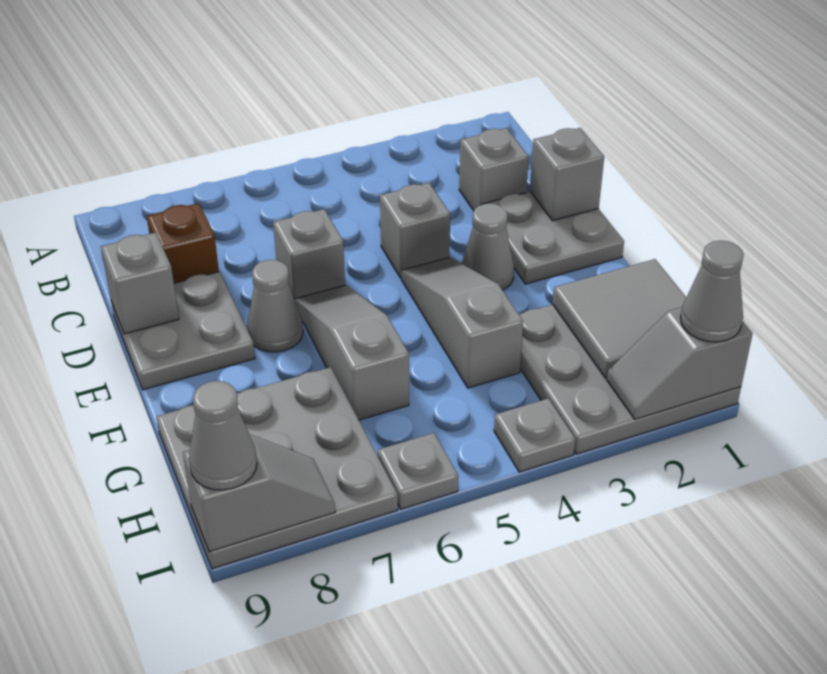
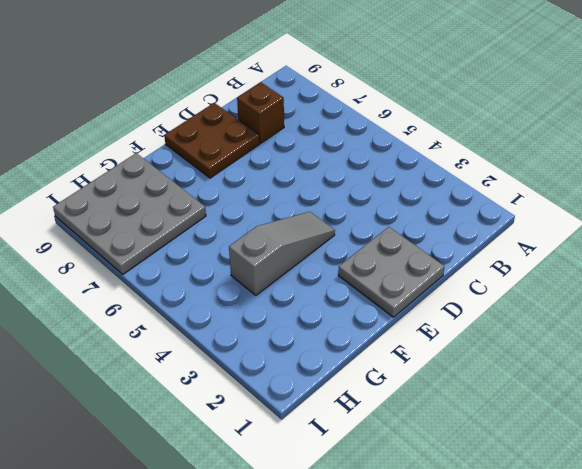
brown plate D8:E9 level 1 -> grey plate D8:E9 level 1
none -> grey brick C2 level 1
none -> grey brick D4 level 1
none -> grey brick D6 level 1

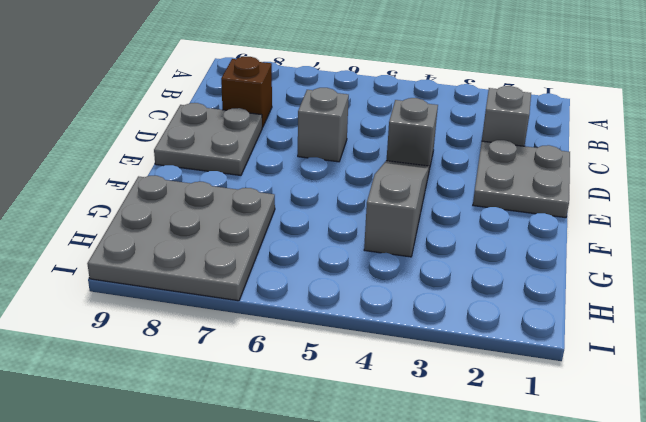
none -> grey cone E3 level 1
none -> grey slope E6:G6 level 1 top G
none -> grey cone E7 level 1

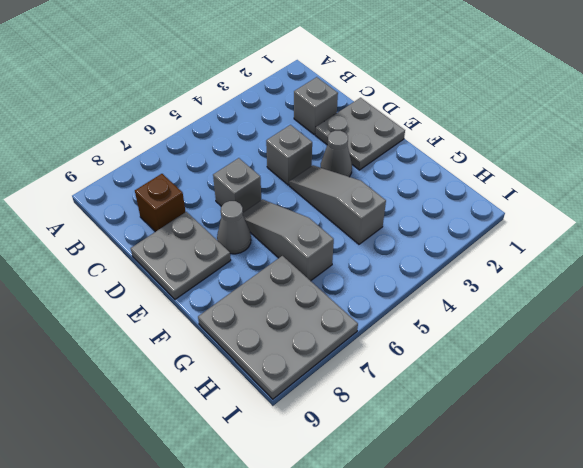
none -> grey plate G1:I3 level 1
none -> grey plate I4 level 1
none -> grey plate I6 level 1

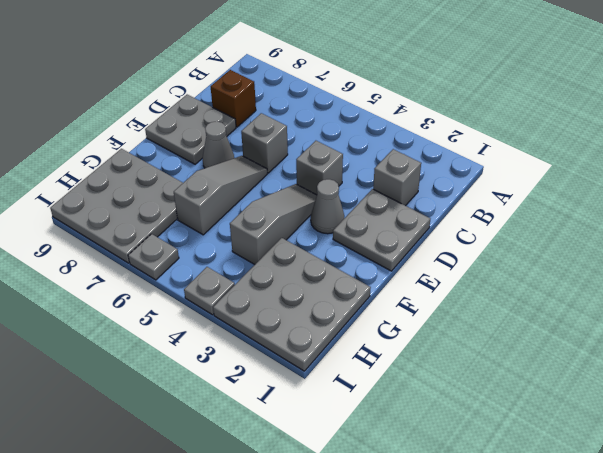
none -> grey brick D1 level 2
none -> grey brick D9 level 2
none -> grey tile G1:H2 level 2

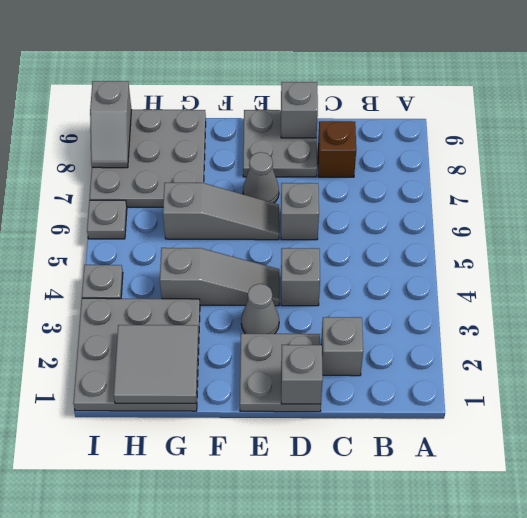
none -> grey slope I1:I2 level 2 top 1
none -> grey cone I1 level 3
none -> grey cone I9 level 3

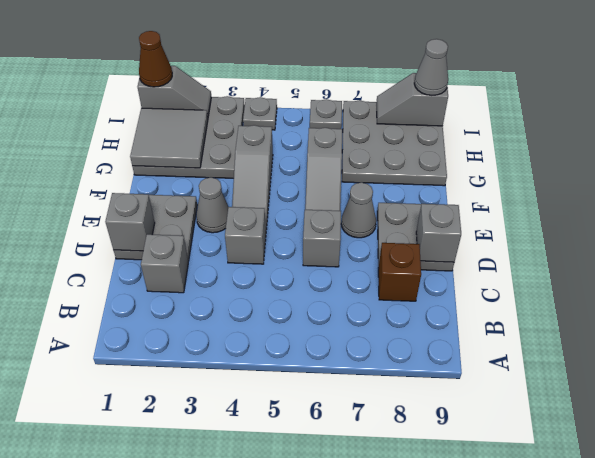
brown cone I1 level 3 -> grey cone I1 level 3

